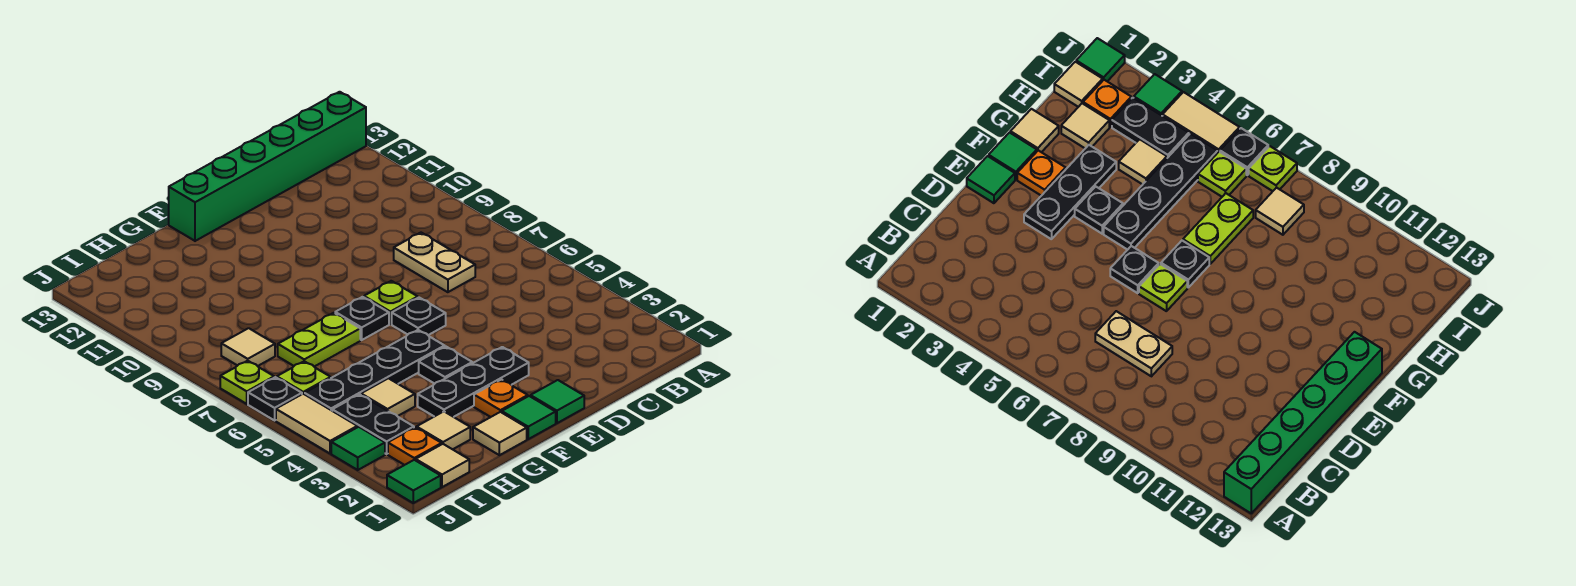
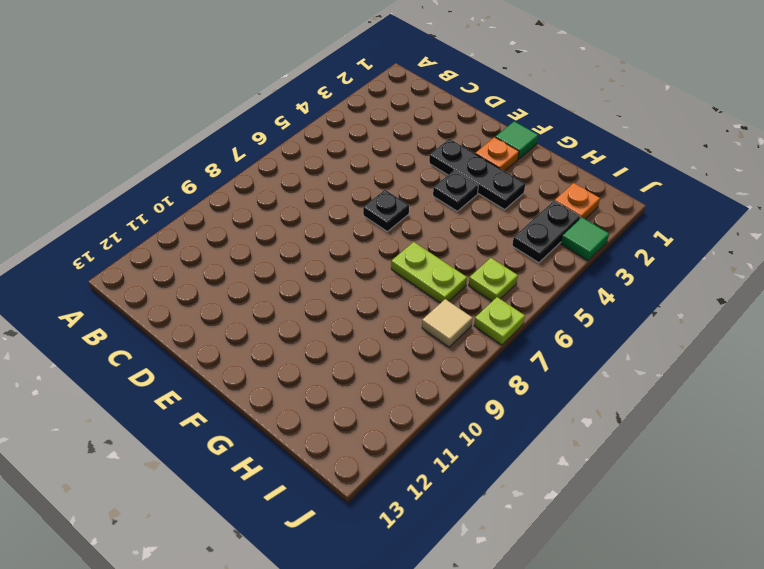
none -> green brick A13:F13 level 1
none -> tan plate C7:C8 level 1
none -> green tile E1 level 1

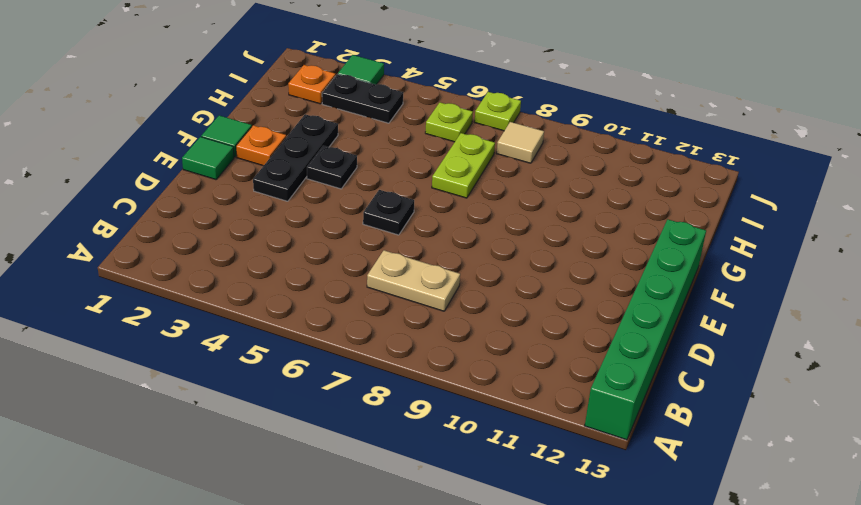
none -> lime plate E7 level 1
none -> black plate F5:I5 level 1
none -> black plate F7 level 1

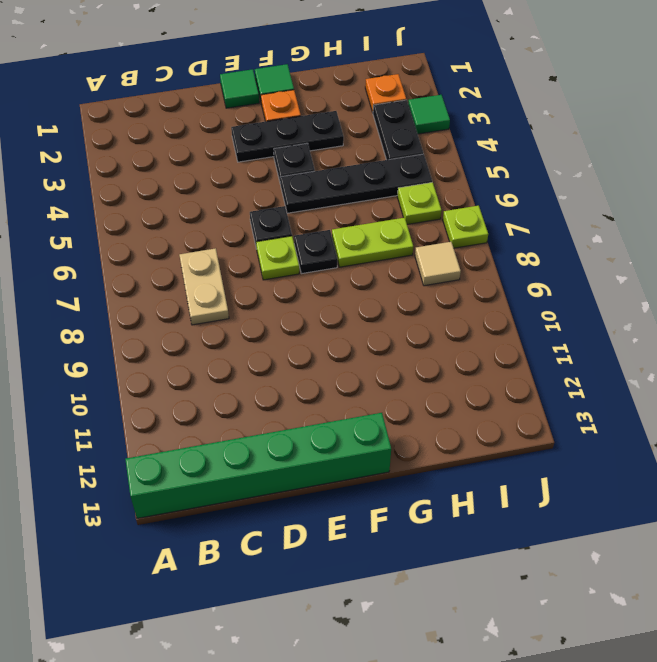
none -> tan tile G1 level 1
none -> tan tile H2 level 1
none -> tan tile H4 level 1

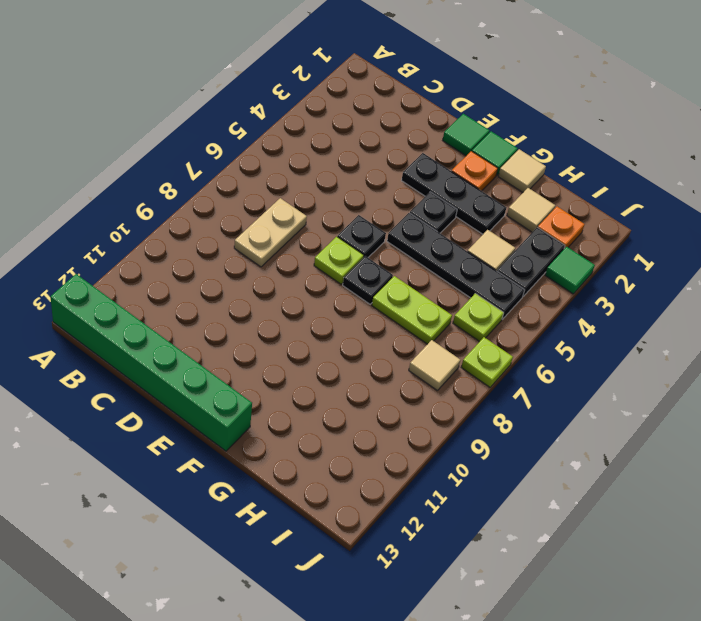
none -> tan tile I1 level 1
none -> green tile J1 level 1
none -> tan tile J4:J5 level 1

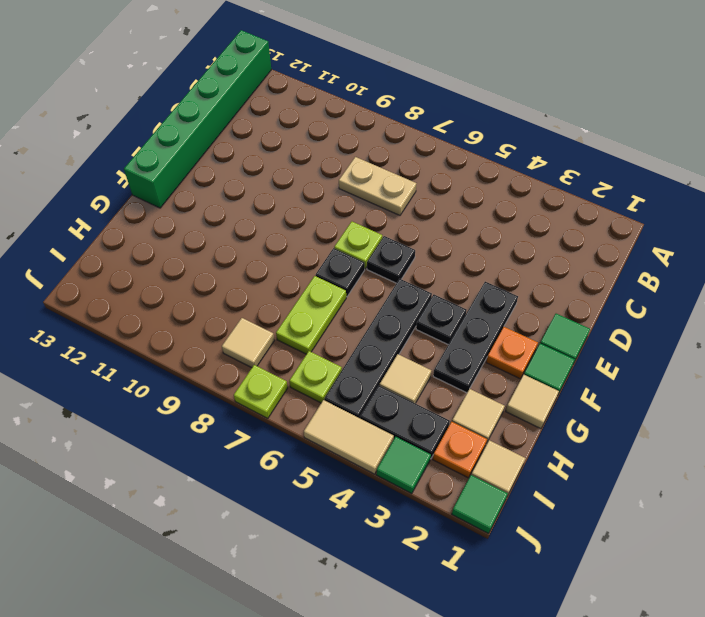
none -> black plate J6 level 1

